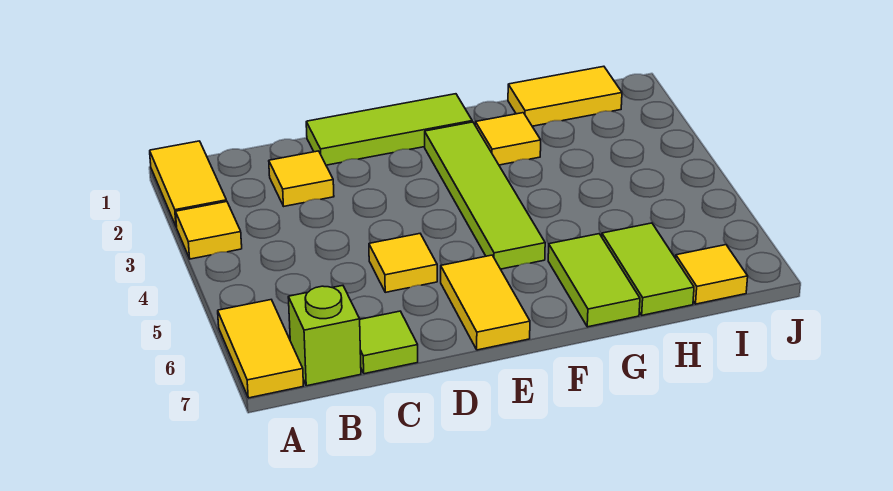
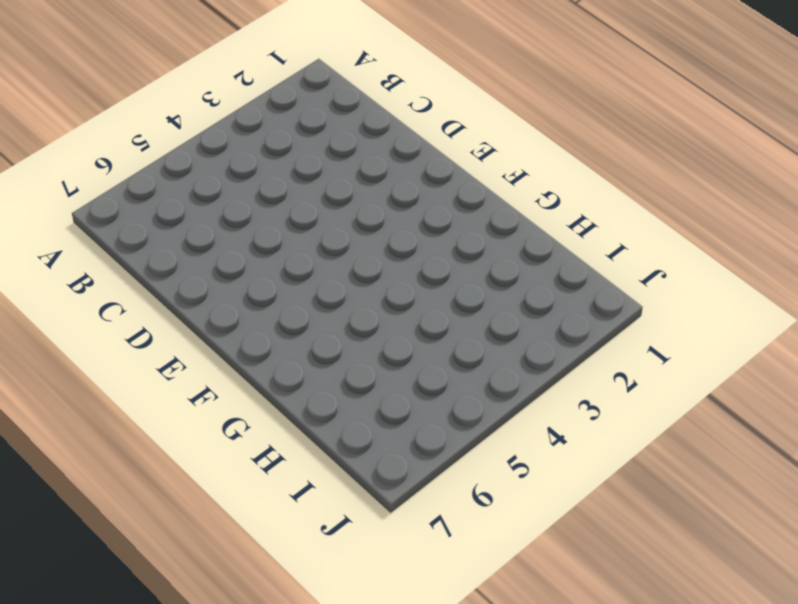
none -> yellow tile A1:A2 level 1
none -> yellow tile A3 level 1
none -> yellow tile A6:A7 level 1

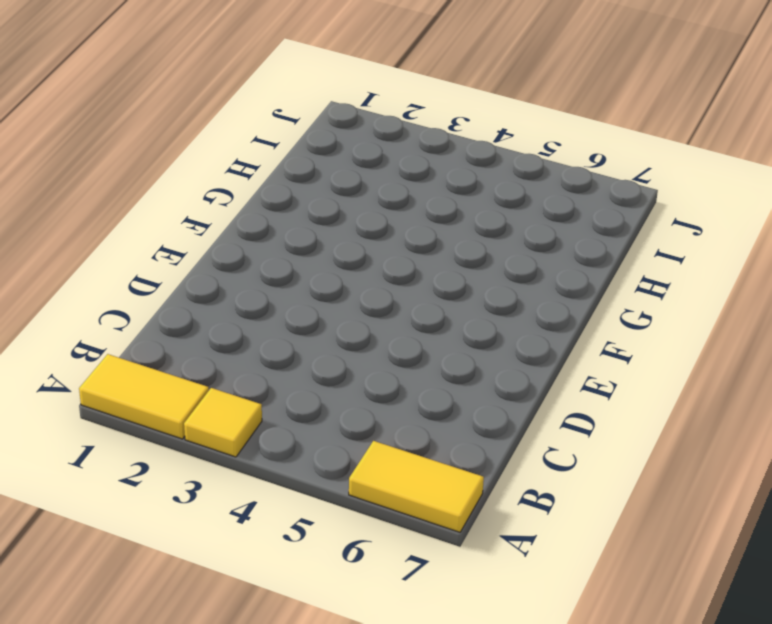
none -> lime brick B7 level 1
none -> yellow tile C2 level 1
none -> lime tile C7 level 1

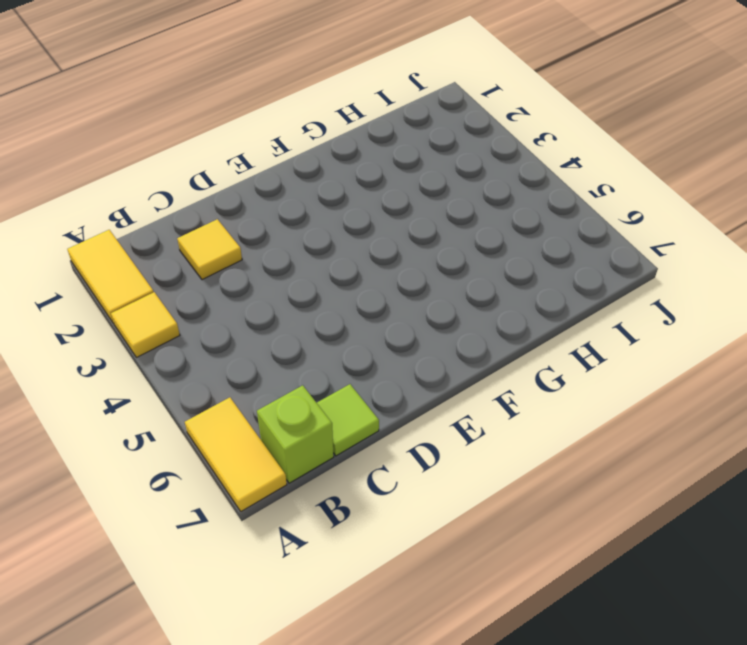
none -> lime tile D1:F1 level 1
none -> yellow tile D5 level 1
none -> yellow tile E6:E7 level 1

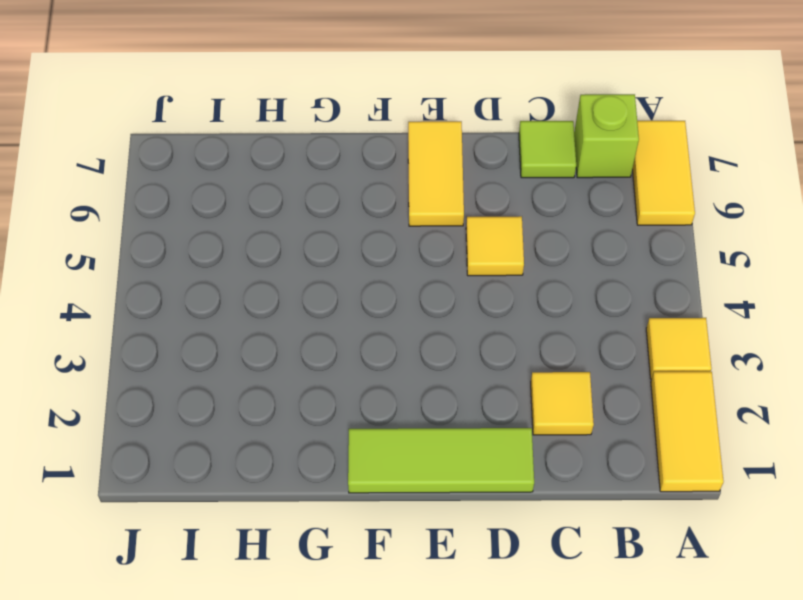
none -> lime tile F2:F5 level 1
none -> yellow tile G2 level 1
none -> lime tile G6:G7 level 1

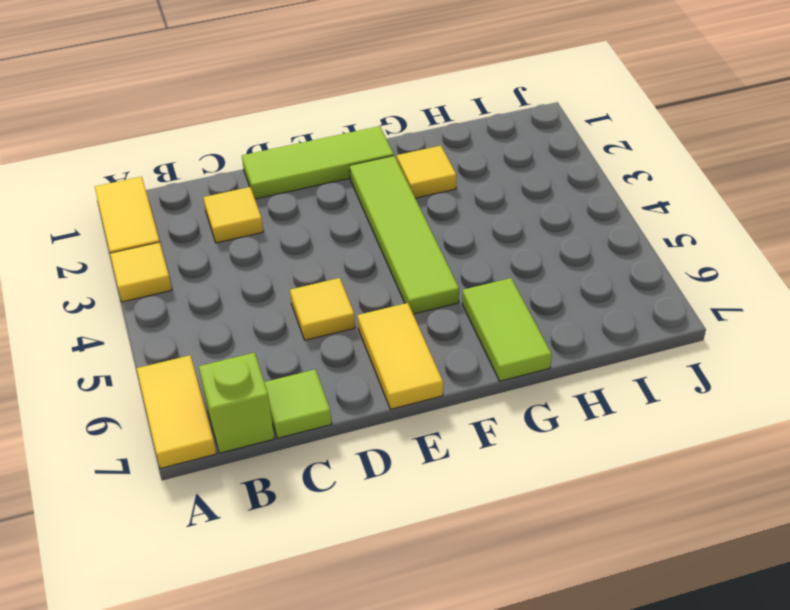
none -> yellow tile H1:I1 level 1
none -> lime tile H6:H7 level 1
none -> yellow tile I7 level 1

